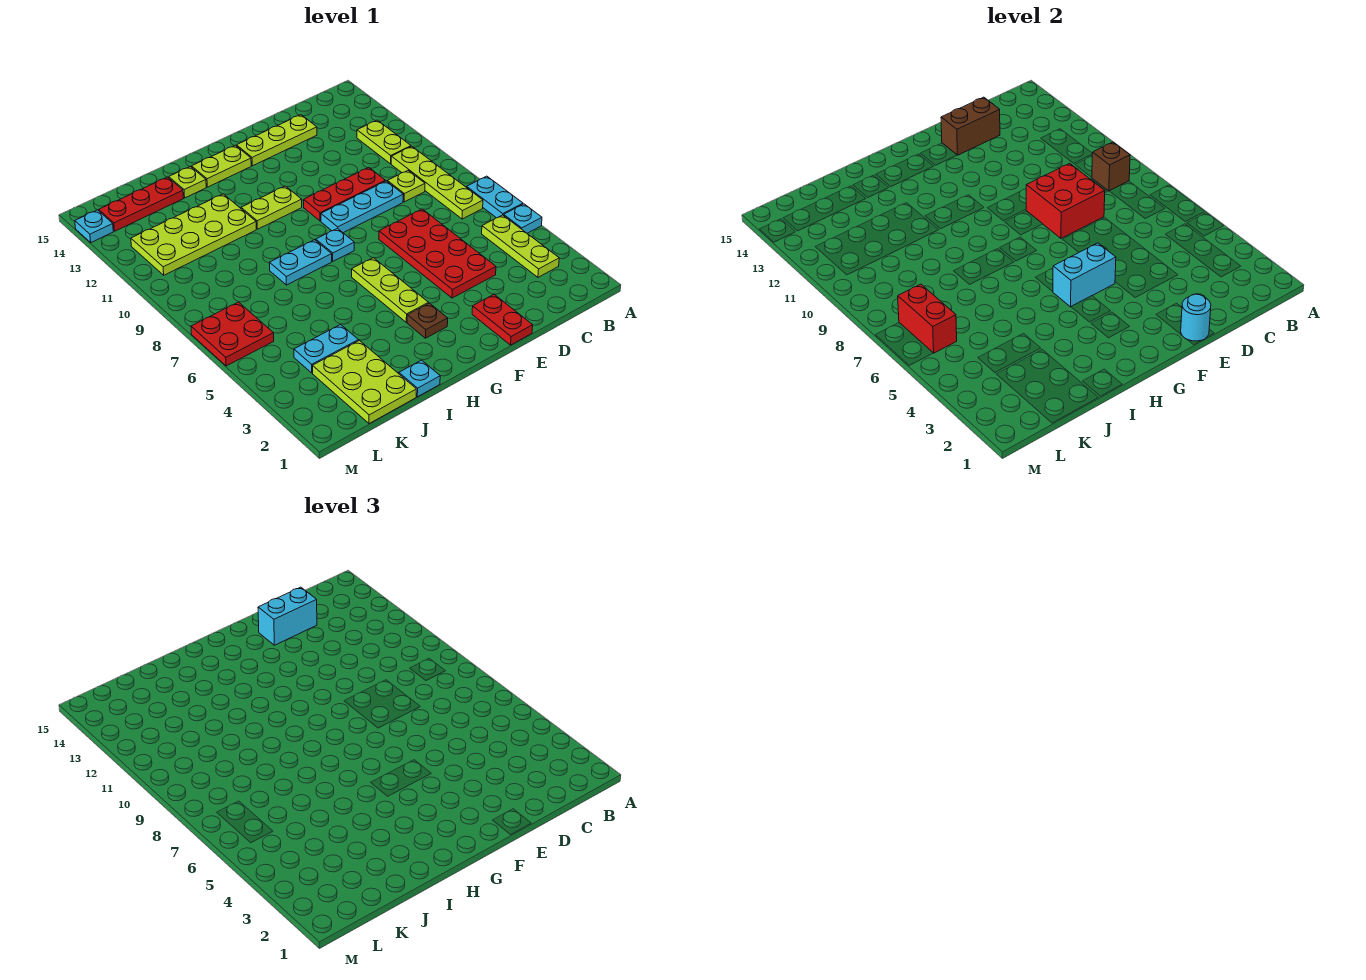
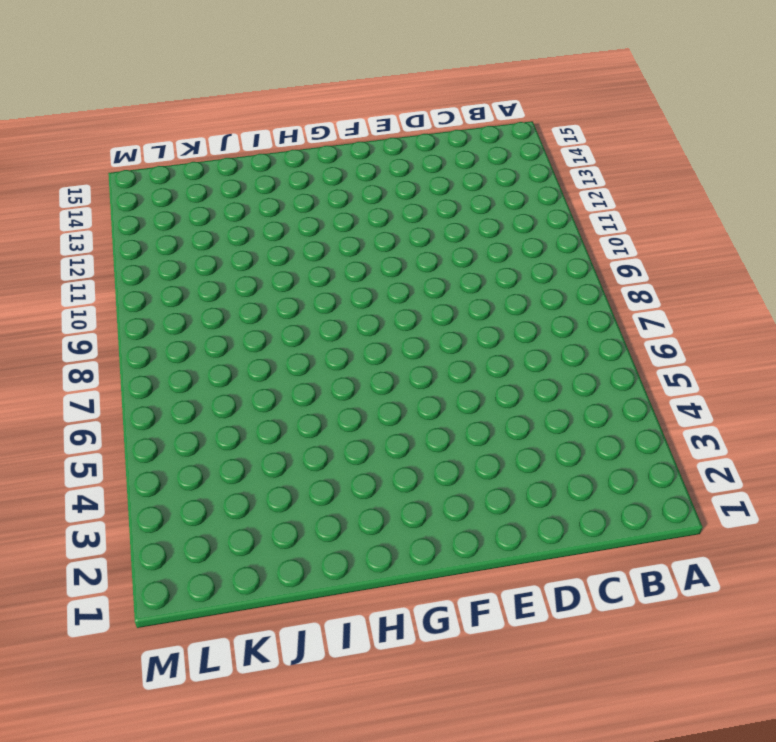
none -> cyan plate A5 level 1
none -> cyan plate A6:A7 level 1
none -> lime plate B3:B5 level 1
none -> lime plate B7:B10 level 1

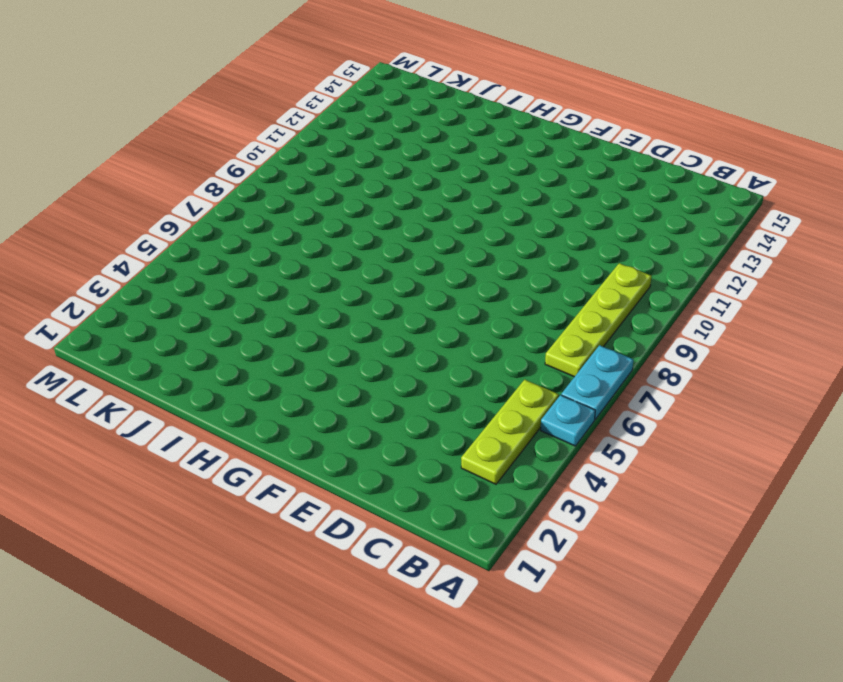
none -> lime plate B11:B12 level 1
none -> lime plate C9 level 1
none -> red plate D4:E7 level 1
none -> cyan plate D9:F9 level 1

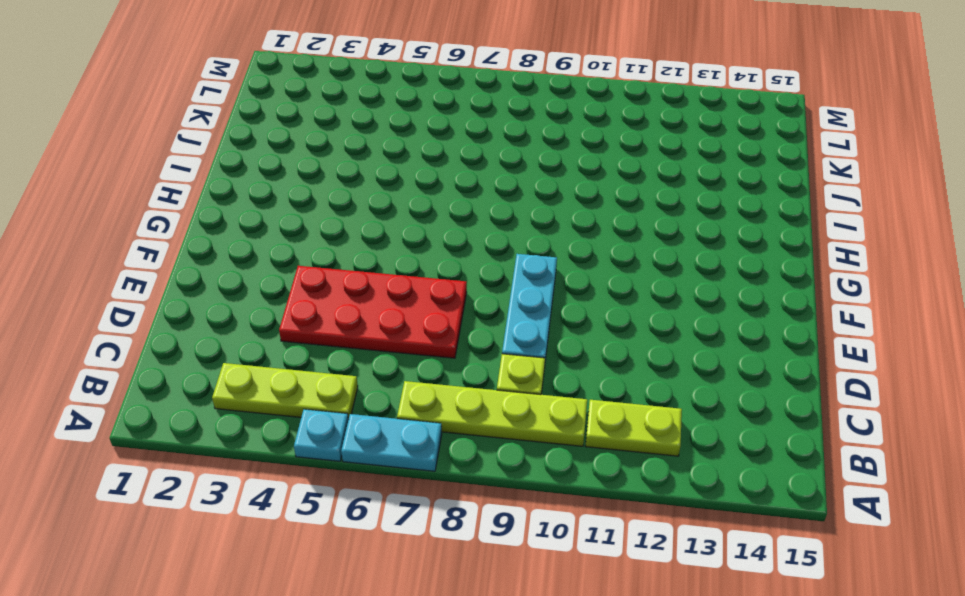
none -> red plate D10:F10 level 1
none -> lime plate D14:F14 level 1
none -> red plate E1:E2 level 1
none -> brown plate G3 level 1

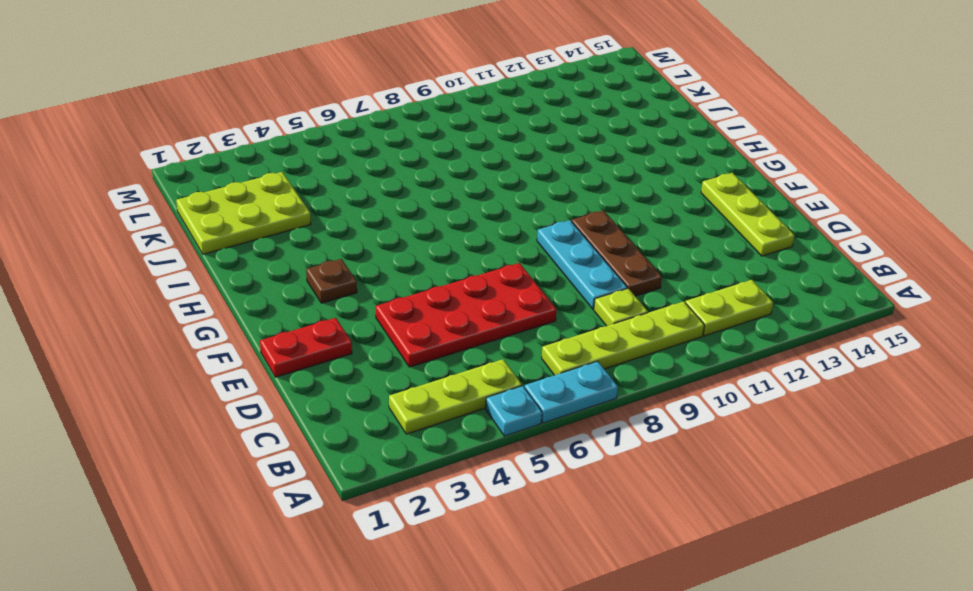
brown plate D10:F10 level 1 -> red plate D10:F10 level 1
none -> lime plate G4:G6 level 1
none -> cyan plate G8 level 1
none -> lime plate G11:H11 level 1
none -> lime plate G14:H14 level 1

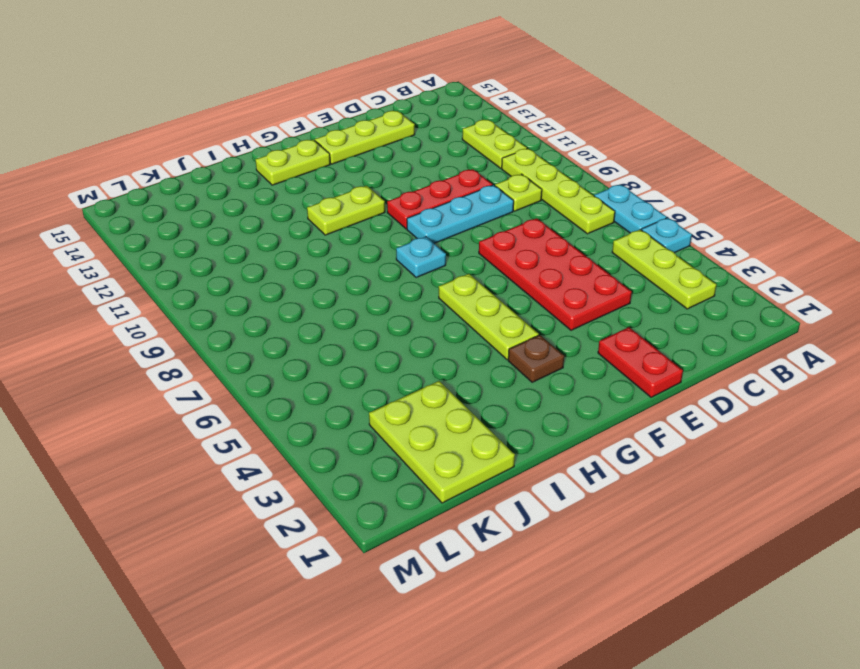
none -> cyan plate H8:I8 level 1
none -> cyan plate I1 level 1
none -> lime plate I11:L12 level 1
none -> lime plate I14 level 1

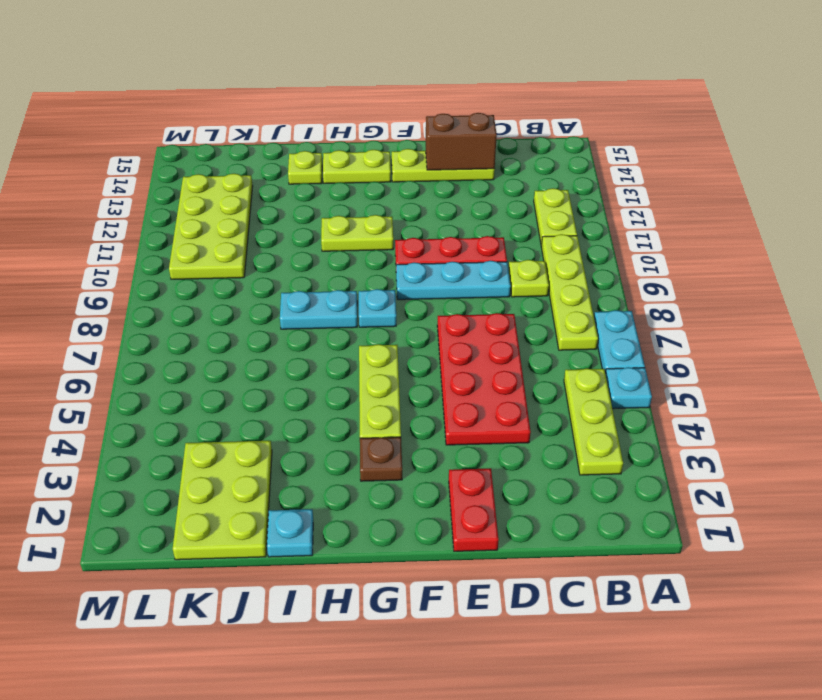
lime plate K10:L13 level 1 -> lime plate I11:L12 level 1
none -> cyan plate J4:K4 level 1
none -> red plate J14:L14 level 1
none -> red plate L6:M7 level 1
none -> cyan plate M14 level 1

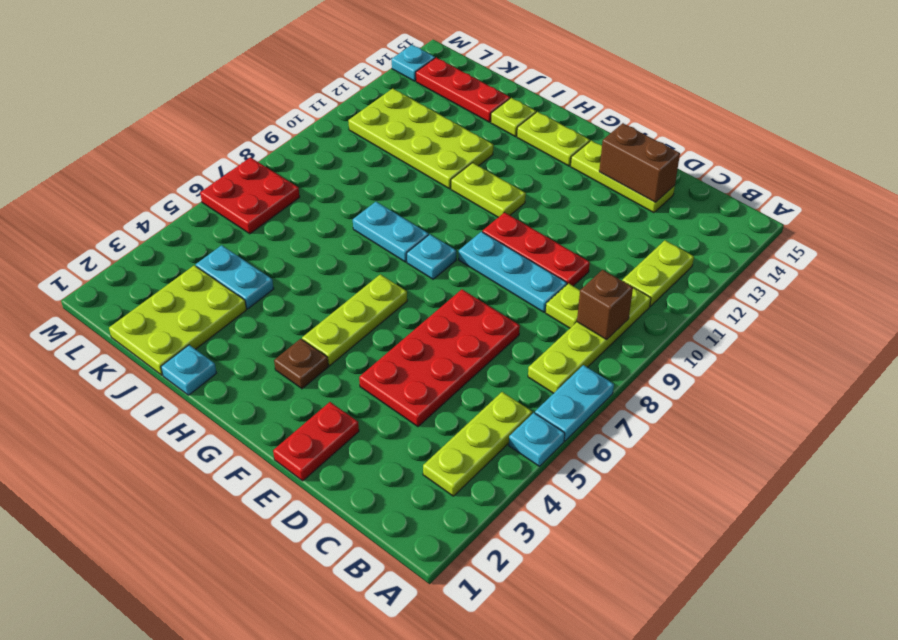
none -> red brick D8:E9 level 2
none -> cyan round brick E1 level 2
none -> cyan brick F5:G5 level 2
none -> red brick L6:L7 level 2

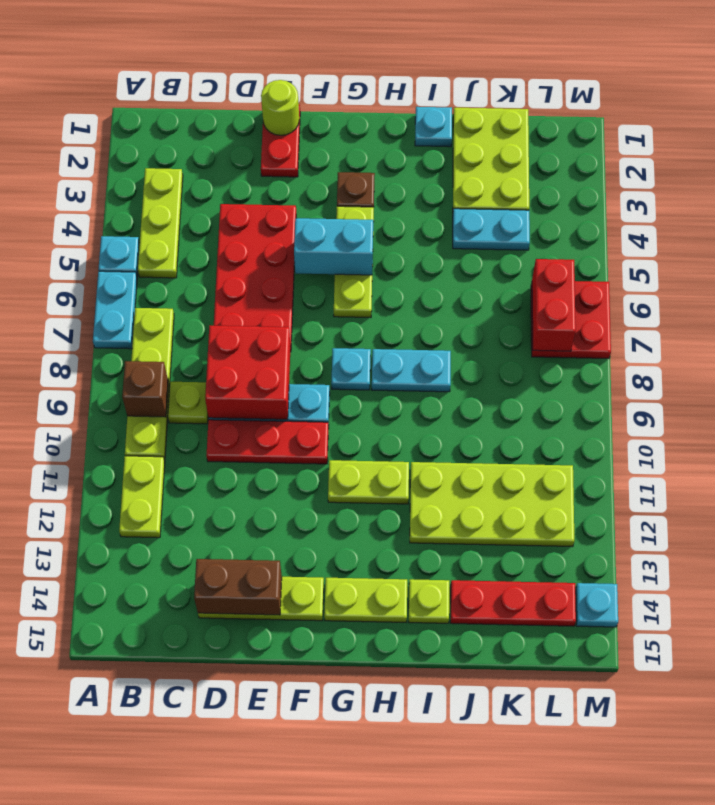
lime round brick E1 level 2 -> cyan round brick E1 level 2
none -> cyan brick D14:E14 level 3

